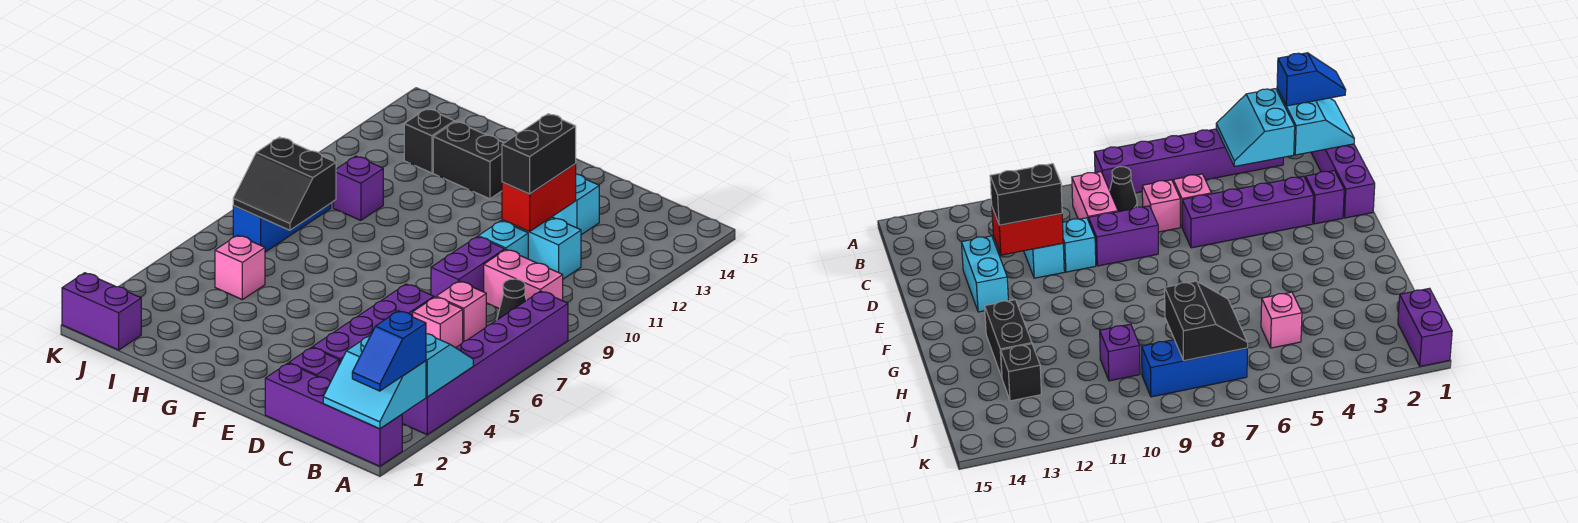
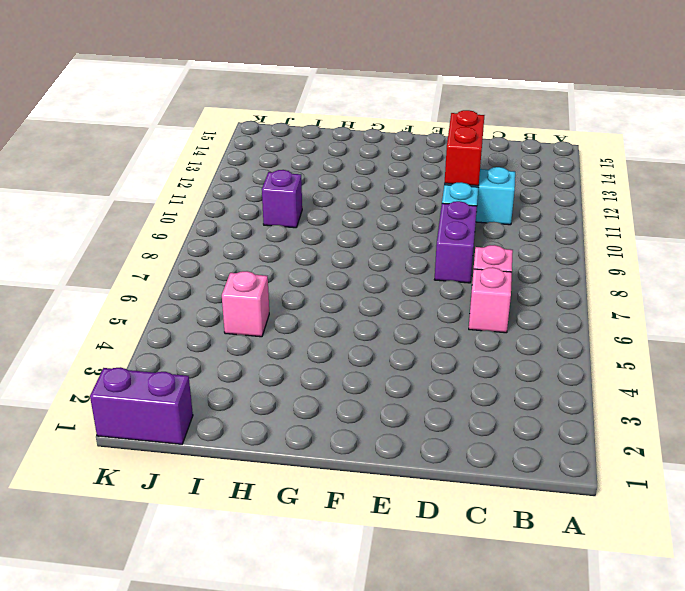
none -> purple brick A1:D1 level 1
none -> purple brick A3:A8 level 1
none -> black cone B8 level 1

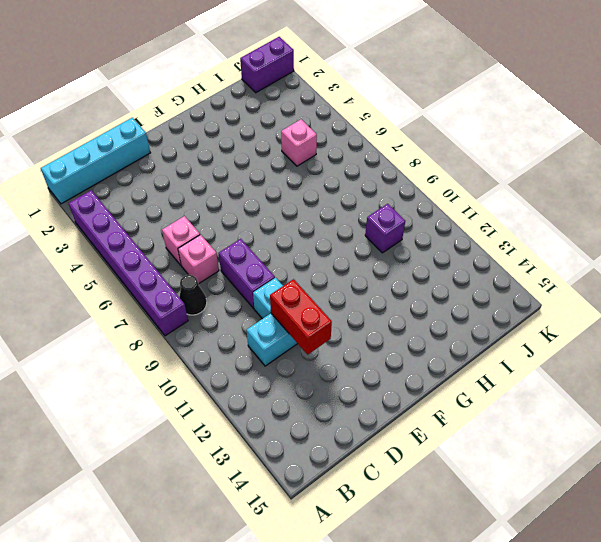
cyan brick A1:D1 level 1 -> purple brick A1:D1 level 1
none -> pink brick B9:C9 level 1
none -> purple brick D2 level 1
none -> purple brick D3:D6 level 1

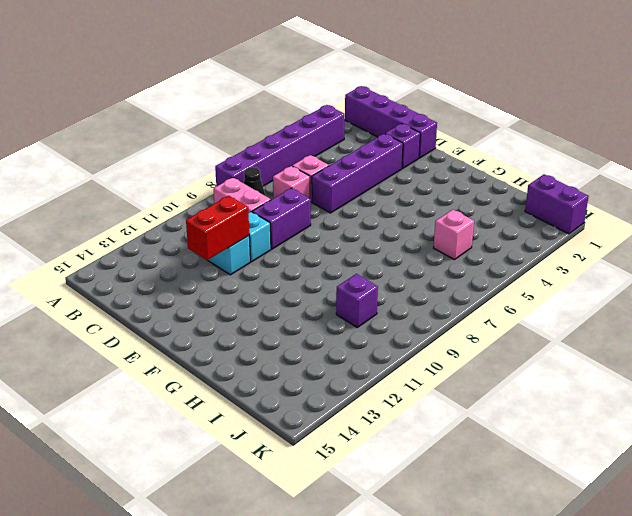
none -> cyan brick D13:E13 level 1
none -> black brick G13:H13 level 1
none -> black brick I13 level 1

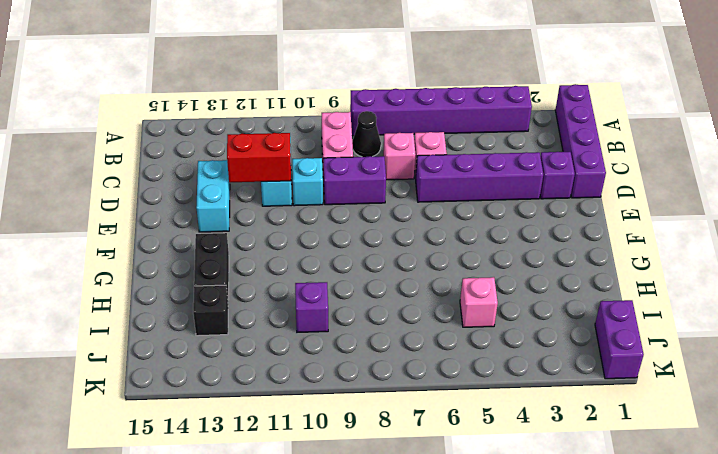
none -> blue brick J7:J9 level 1
none -> cyan slope A1:B2 level 2 top 2
none -> cyan slope A3:B4 level 2 top 3

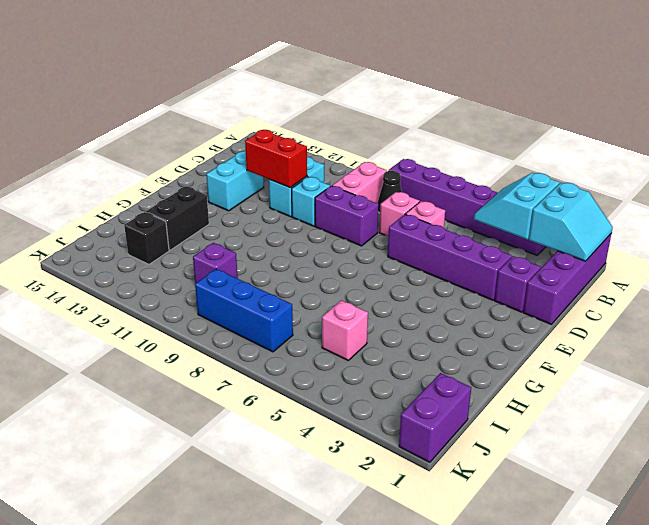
none -> black slope I7:J8 level 2 top 8
none -> blue slope A1:A2 level 3 top 2
none -> black brick D11:D12 level 3

